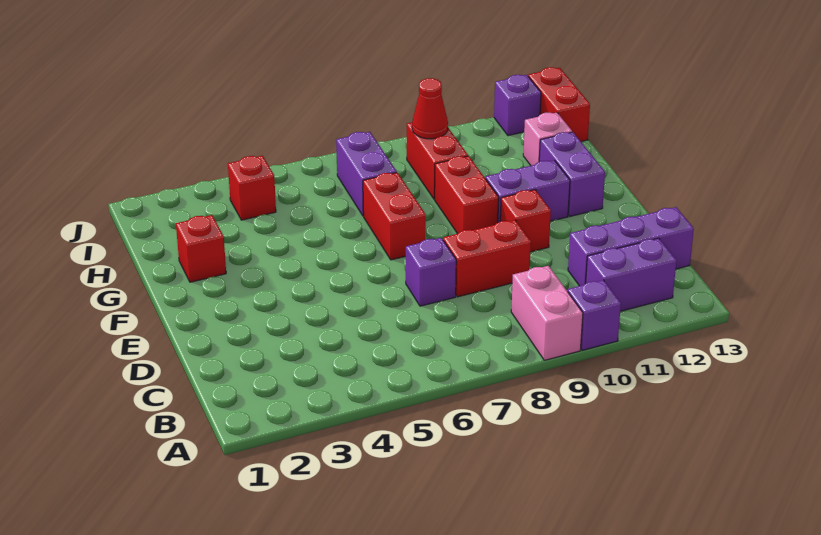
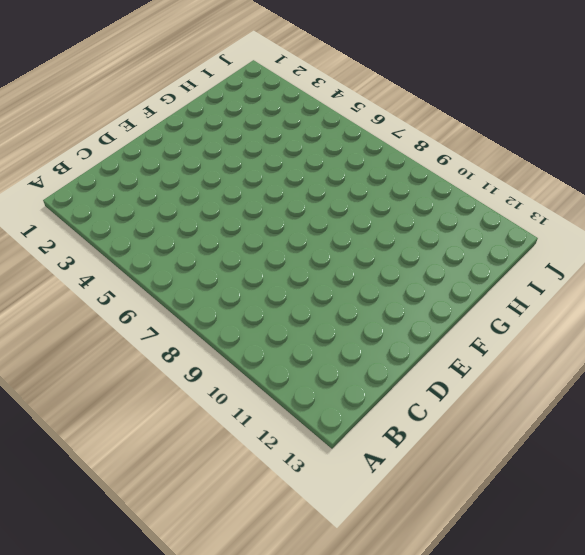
none -> pink brick A9:B9 level 1
none -> purple brick A10 level 1
none -> purple brick B11:B12 level 1

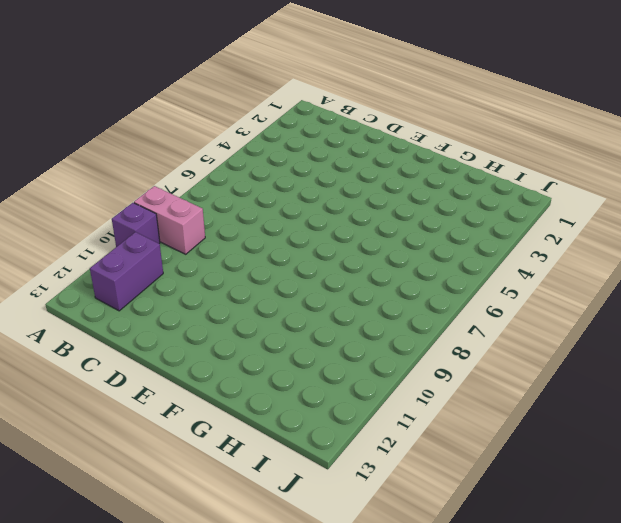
none -> purple brick C11:C13 level 1
none -> purple brick D7 level 1
none -> red brick D8:D9 level 1

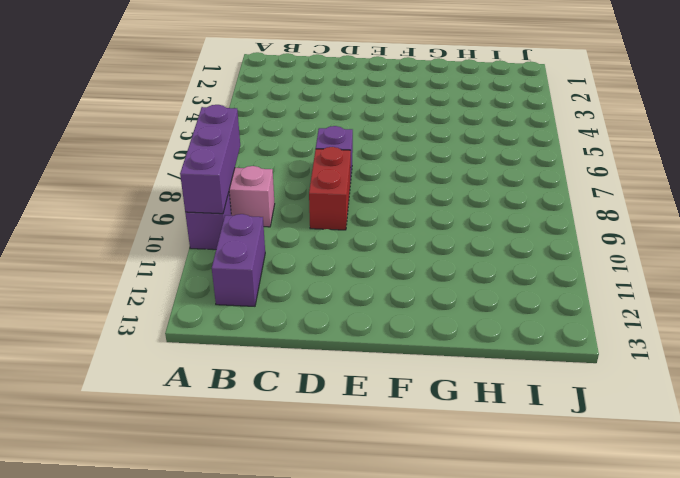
purple brick A8:A10 level 2 -> purple brick C11:C13 level 1
none -> red brick E10 level 1
none -> red brick F7:G7 level 1
none -> red brick F9:G9 level 1

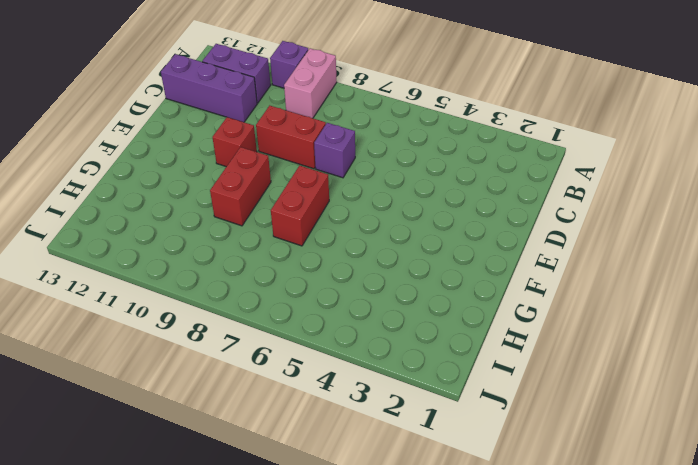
none -> purple brick F10:F11 level 1
none -> purple brick F12:G12 level 1
none -> red brick G2 level 1

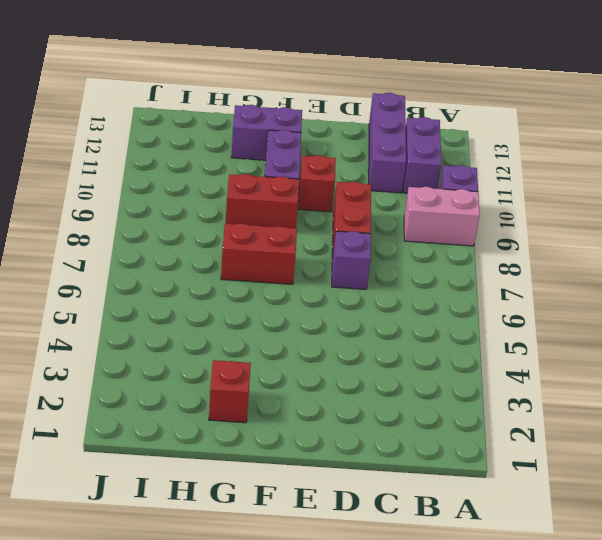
none -> purple brick H7:I7 level 1
none -> red brick H9:I9 level 1
none -> pink brick H12 level 1

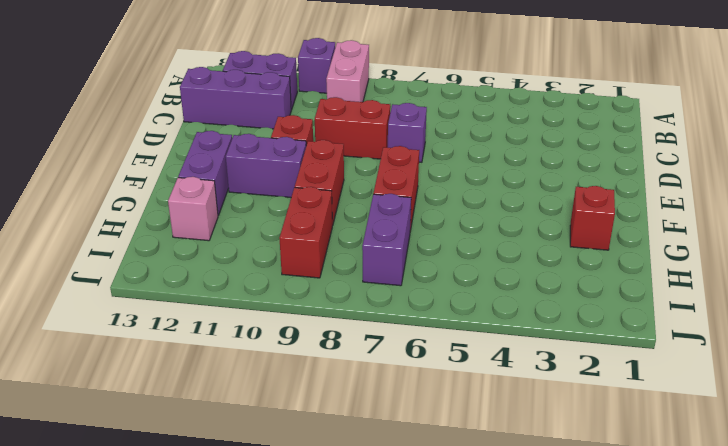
none -> red brick I4 level 1
none -> red brick I13:J13 level 1
none -> purple brick J12 level 1

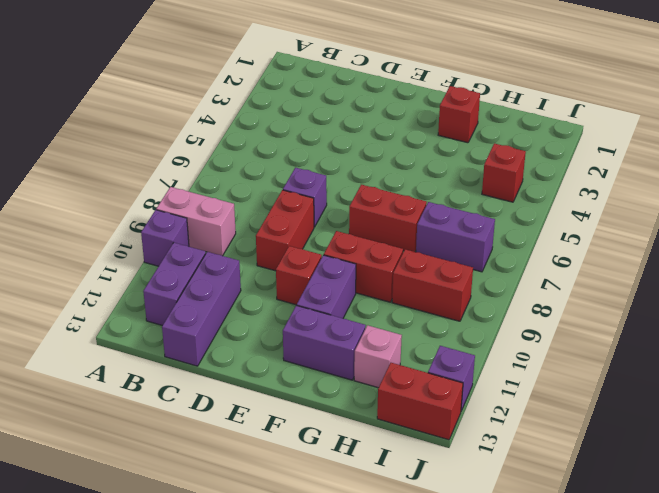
none -> red cone I9 level 2

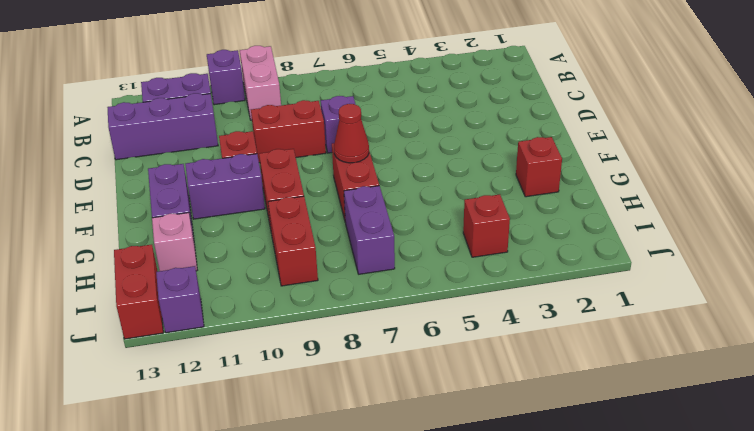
red cone F7 level 2 -> red cone I9 level 2

